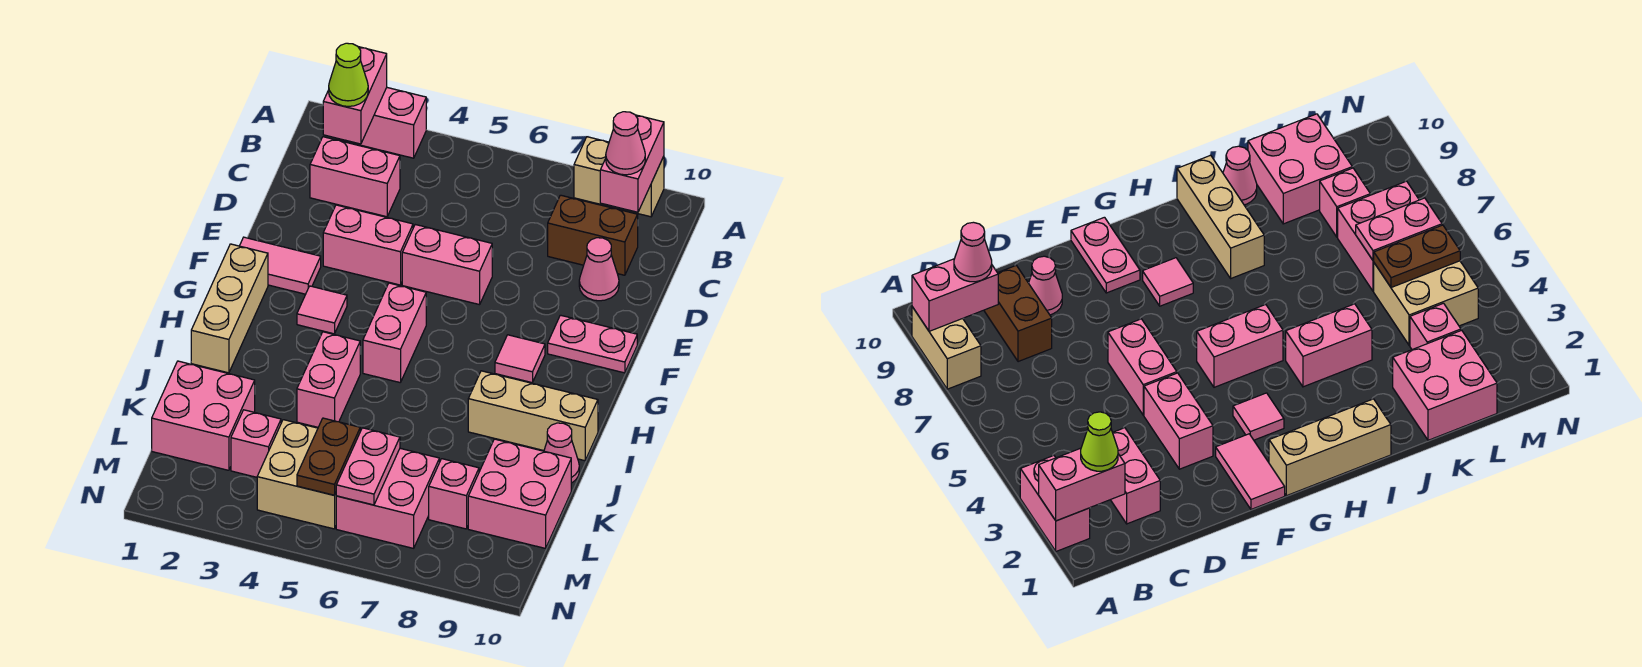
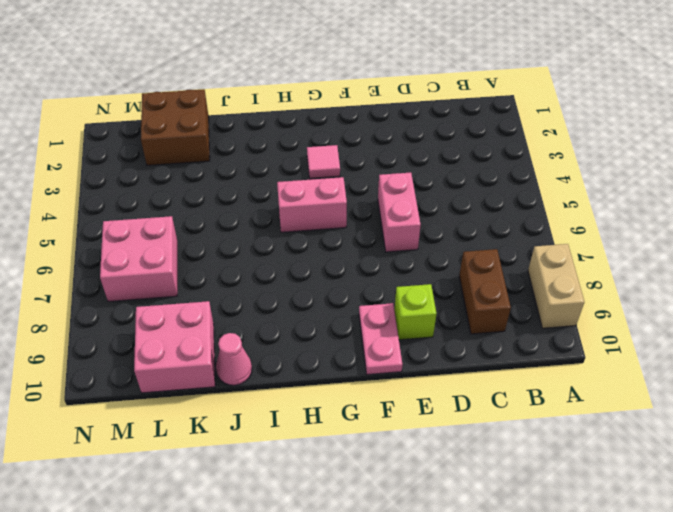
lime brick E9 level 1 -> none
brown brick K1:L2 level 1 -> pink brick K1:L2 level 1
none -> pink brick A2:A3 level 1
none -> pink brick C2:C3 level 1
none -> pink cone D9 level 1

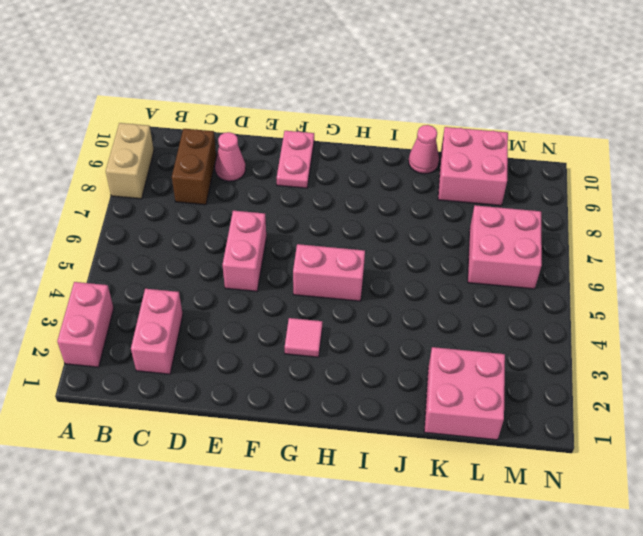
none -> pink brick E3:E4 level 1
none -> pink tile F1:F2 level 1
none -> tan brick G1:I1 level 1

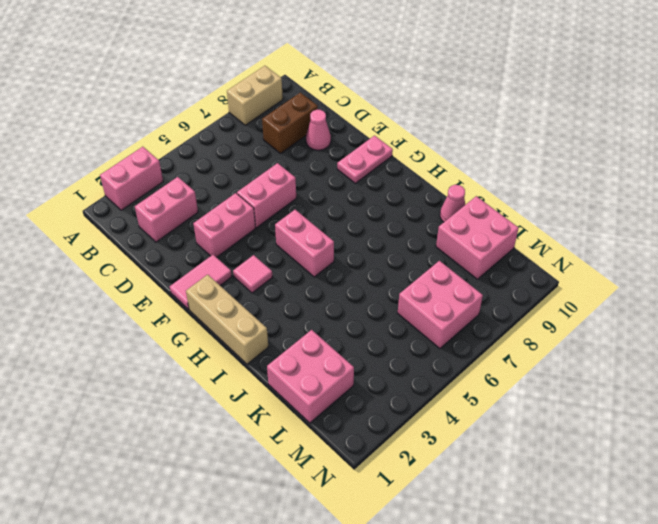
none -> pink tile G8 level 1
none -> pink brick I4:J4 level 1
none -> tan brick I8:I10 level 1

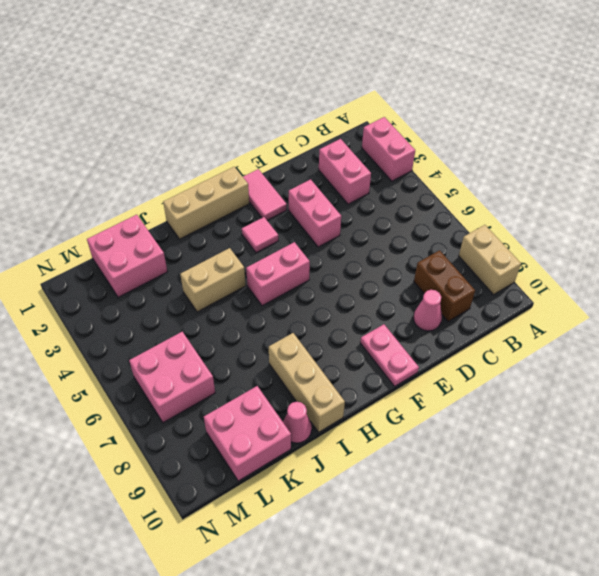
tan brick I4:J4 level 1 -> pink brick I4:J4 level 1
none -> pink brick E5:E6 level 1
none -> pink tile G8 level 1
none -> pink brick L3 level 1

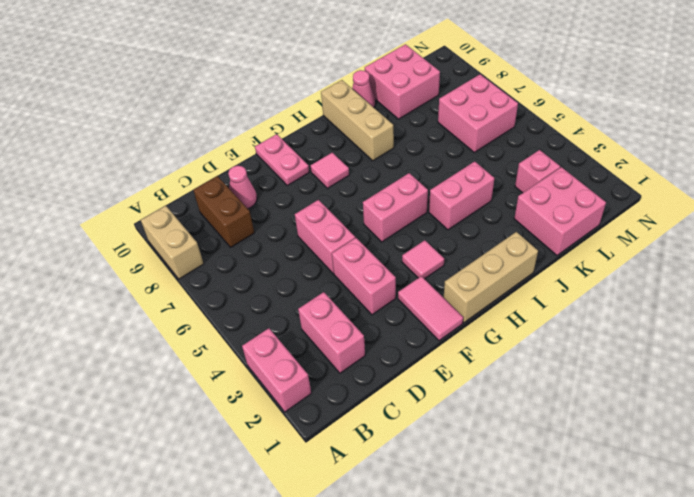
none -> tan brick L4:M5 level 1
none -> pink brick L8 level 1
none -> pink brick A2:B2 level 2

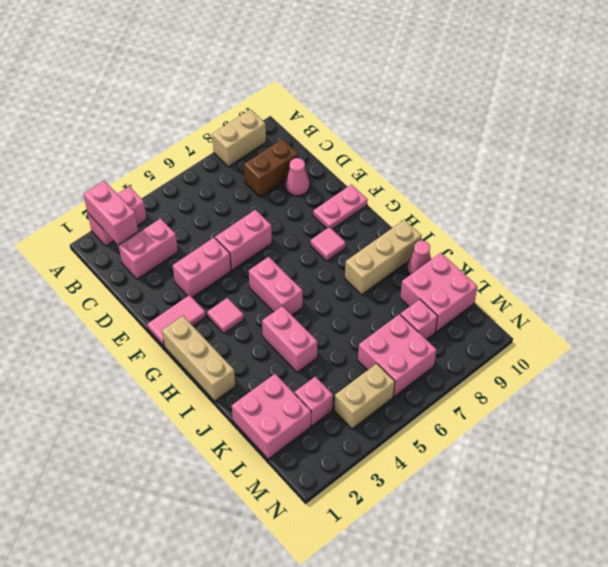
tan brick M4:M5 level 1 -> tan brick L4:M5 level 1
none -> pink brick A9:B9 level 2
none -> brown plate L5:M5 level 2
none -> pink plate L6:M6 level 2

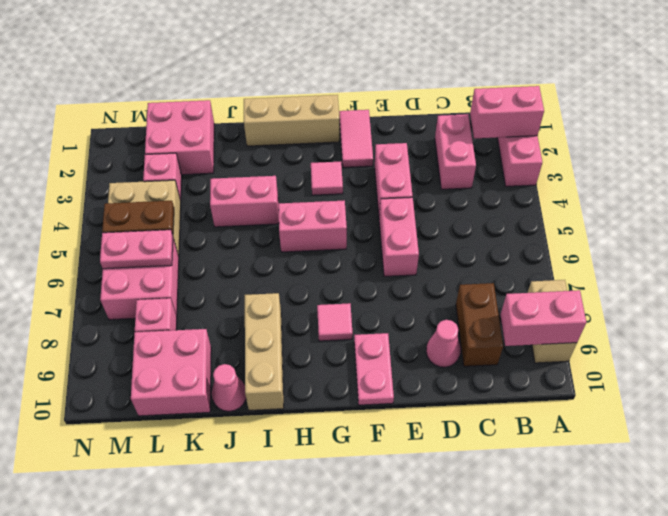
none -> lime cone B2 level 3
none -> pink cone B9 level 3

